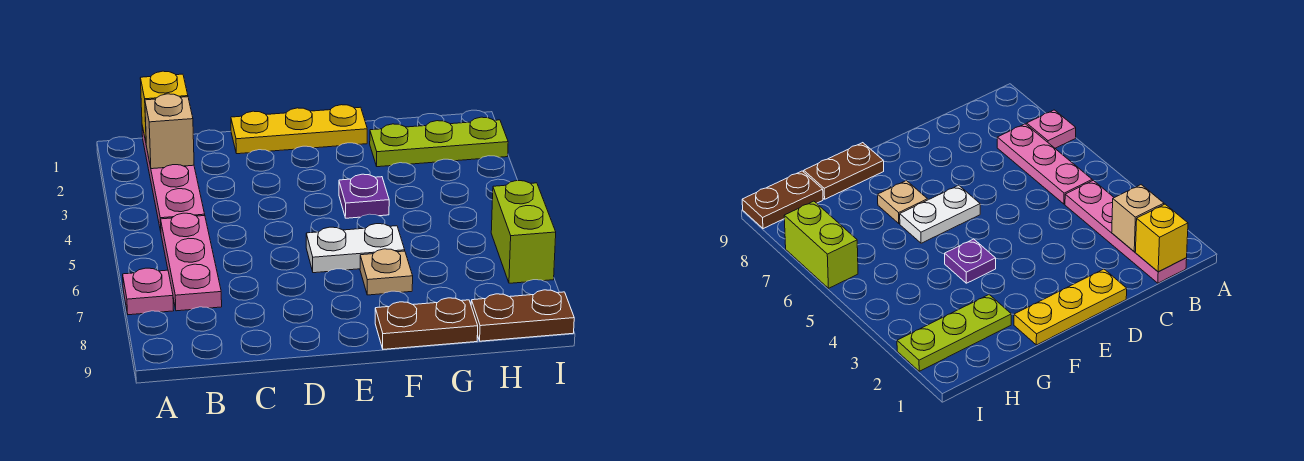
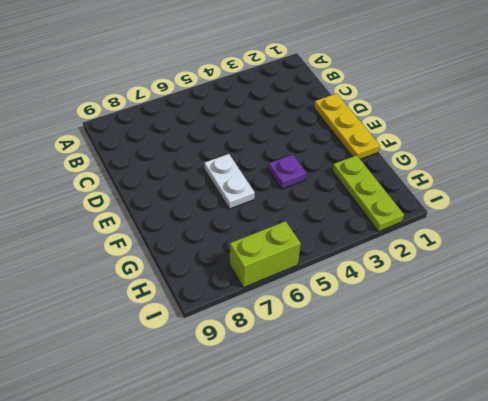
none -> pink plate A7 level 1
none -> pink plate B1:B4 level 1
none -> pink plate B5:B7 level 1

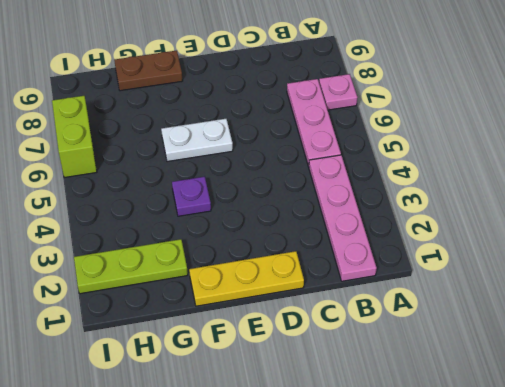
none -> tan plate F7 level 1
none -> brown plate H9:I9 level 1
none -> yellow brick B1 level 2

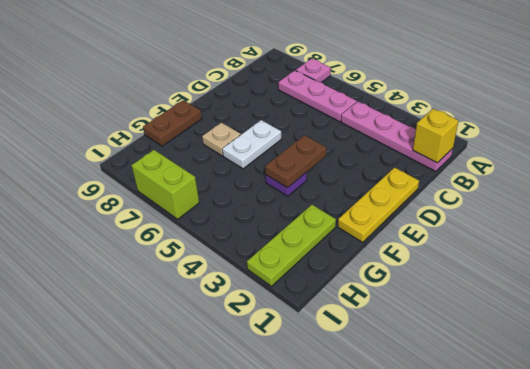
brown plate E4:F4 level 2 -> brown plate H9:I9 level 1
none -> tan brick B2 level 2

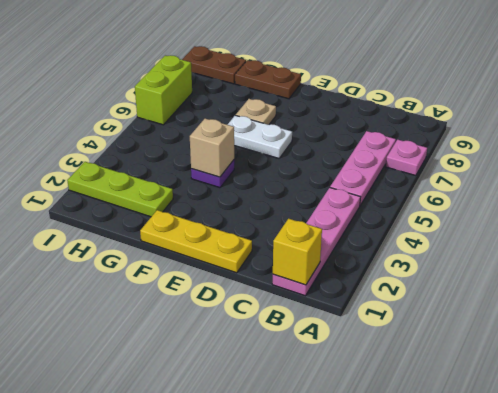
tan brick F4 level 2 -> tan brick B2 level 2

